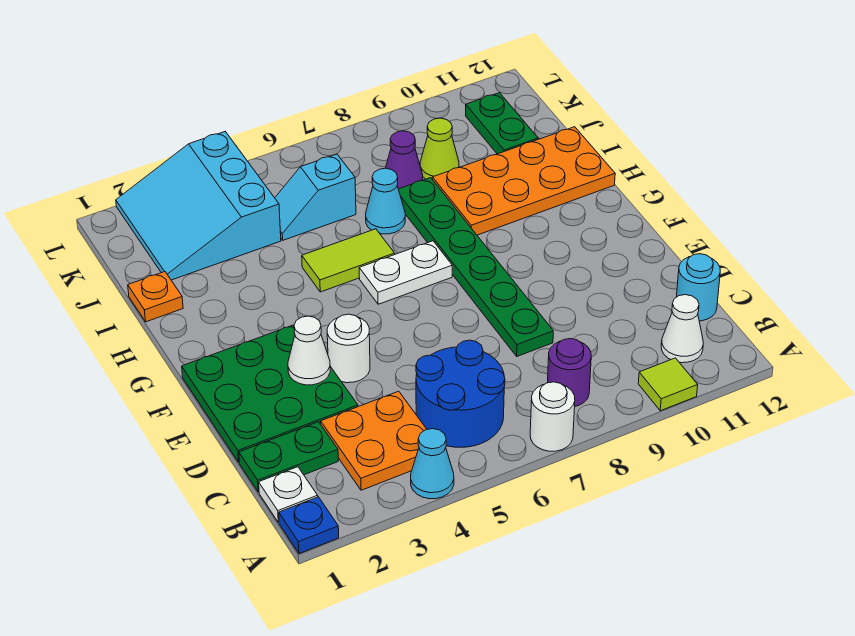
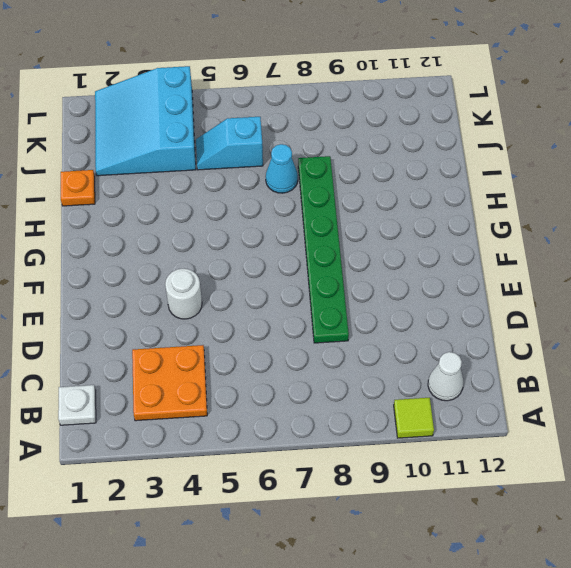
none -> blue plate A1 level 1
none -> cyan cone A4 level 1
none -> white round brick A7 level 1

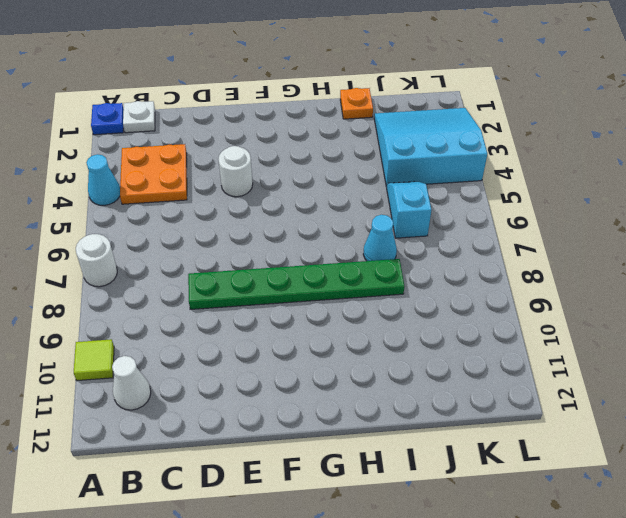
none -> blue round brick B5:C6 level 1
none -> purple round brick B8 level 1
none -> green plate C1:C2 level 1

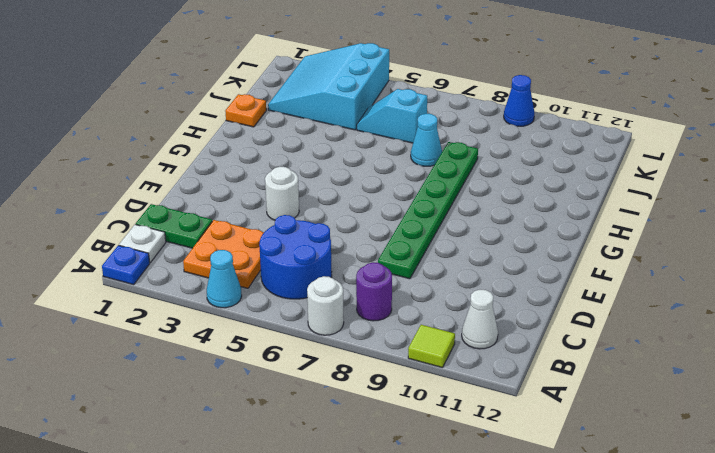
blue cone L9 level 1 -> none
none -> cyan round brick C12 level 1
none -> green plate D1:F3 level 1
none -> white plate G6:G7 level 1

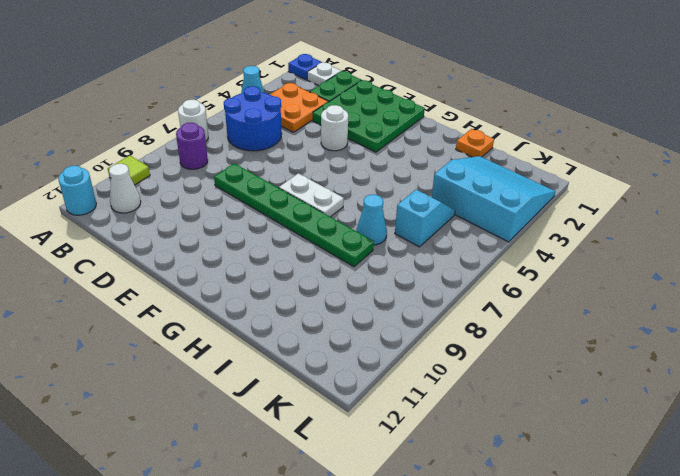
cyan round brick A12 level 1 -> cyan round brick C12 level 1
white plate F7:G7 level 1 -> white plate G6:G7 level 1
none -> lime tile H5:H6 level 1
none -> orange plate H9:I12 level 1
none -> purple cone J8 level 1

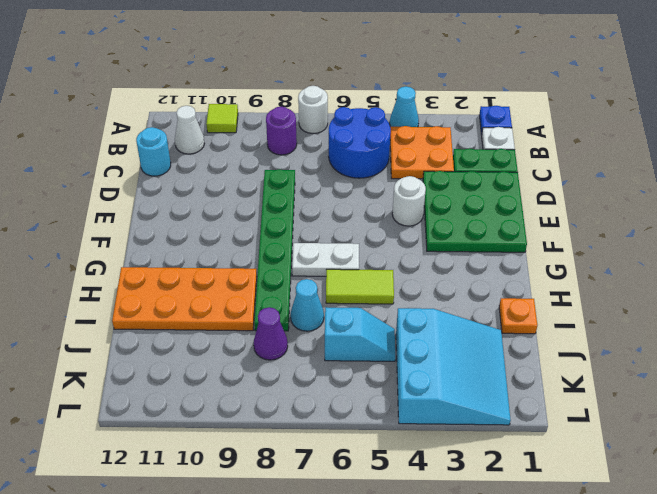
none -> lime cone J9 level 1
none -> green plate J11:K11 level 1
none -> white cone E3 level 2

